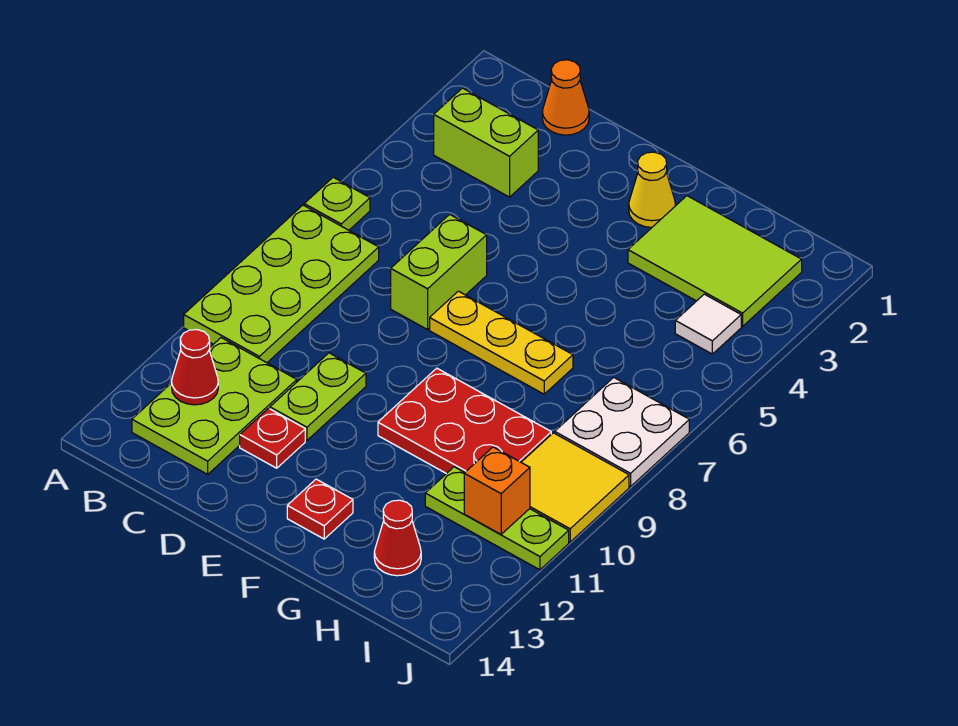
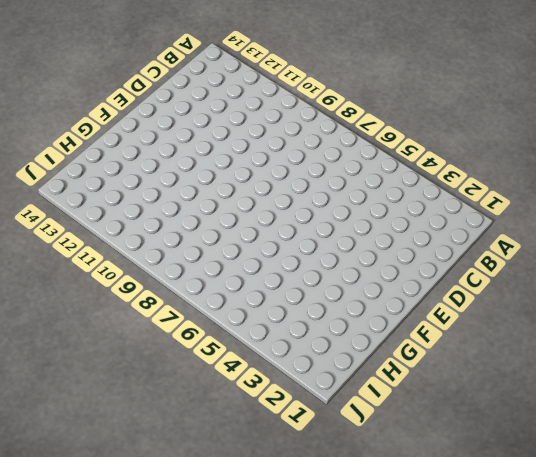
none -> lime plate A6 level 1
none -> lime plate A7:B10 level 1
none -> lime brick B3:C3 level 1

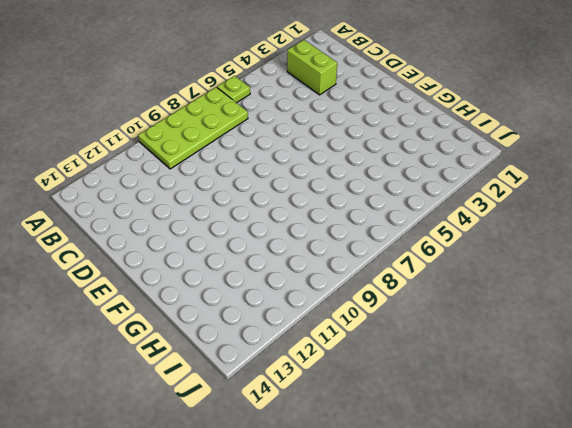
none -> lime plate B11:C13 level 1
none -> orange cone C1 level 1
none -> lime brick D6:D7 level 1

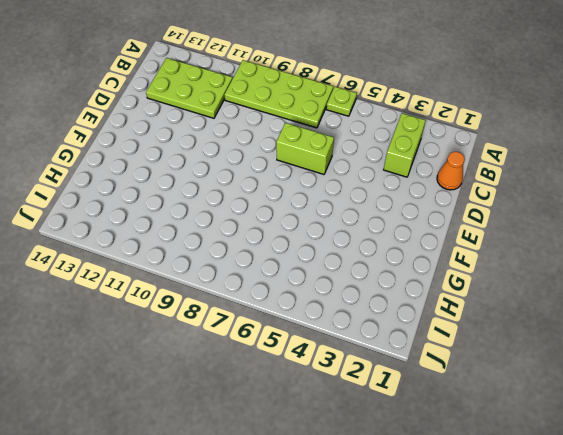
none -> lime plate D10:D11 level 1
none -> red plate D12 level 1
none -> yellow plate E7:G7 level 1

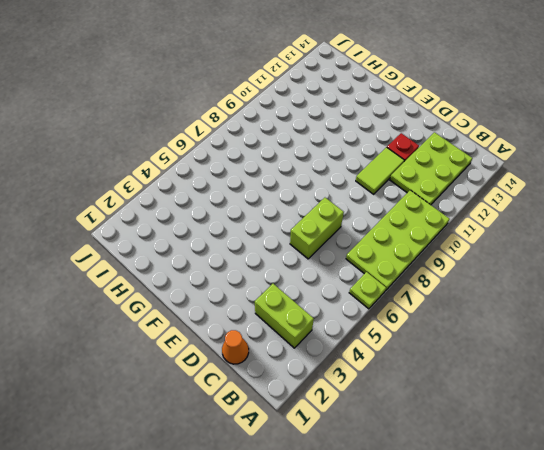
lime tile D10:D11 level 1 -> lime plate D10:D11 level 1
none -> yellow plate E7:G7 level 1
none -> yellow cone F2 level 1
none -> red plate F9:H10 level 1

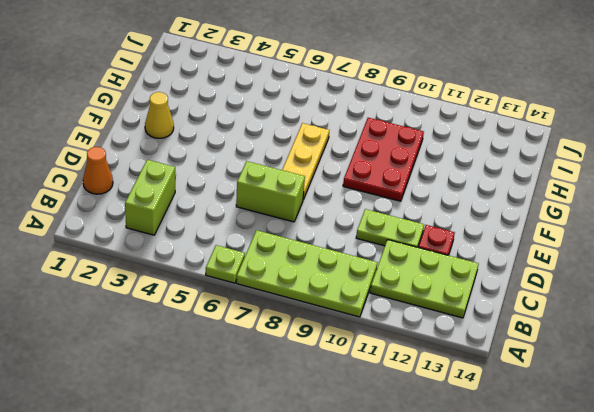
none -> red plate F13 level 1
none -> lime tile G2:I3 level 1
none -> lime plate H11:J11 level 1

